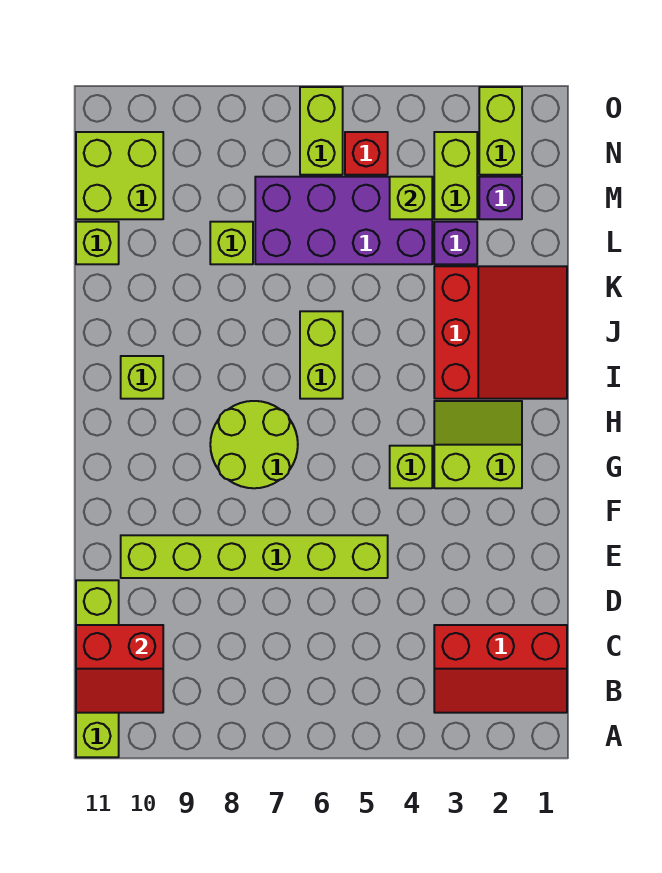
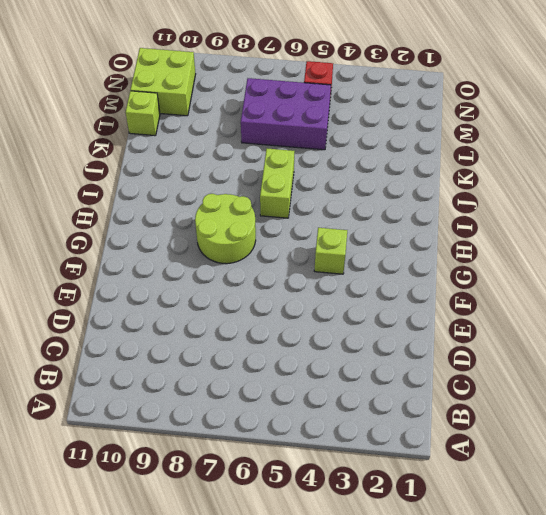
purple brick L5:M7 level 1 -> purple brick L4:M7 level 1
none -> lime brick A11:D11 level 1
none -> red slope B1:C3 level 1 top C
none -> lime brick E5:E10 level 1

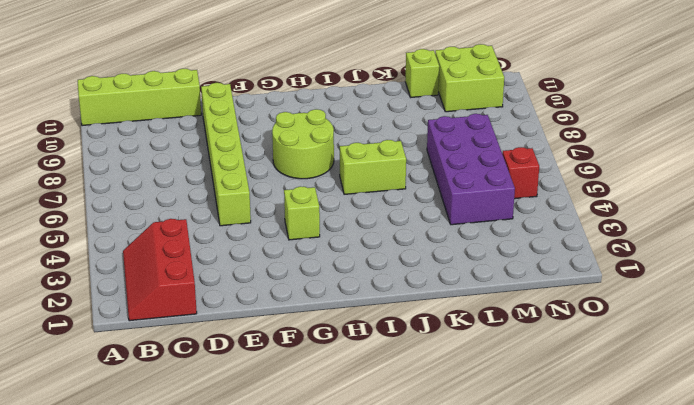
none -> lime slope G2:H3 level 1 top G
none -> red slope I1:K3 level 1 top 3
none -> lime brick I10 level 1

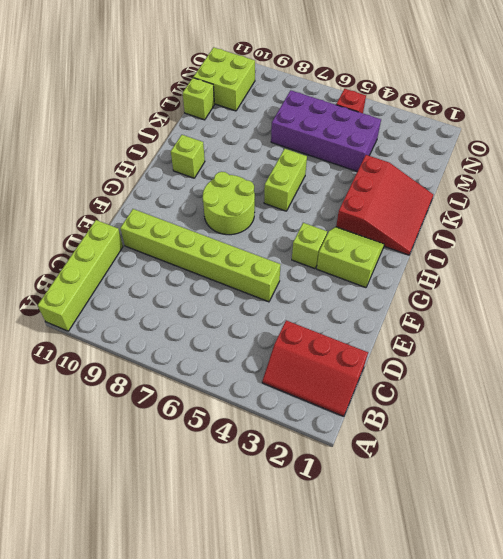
none -> purple brick L3 level 1
none -> lime brick L8 level 1
none -> purple brick M2 level 1

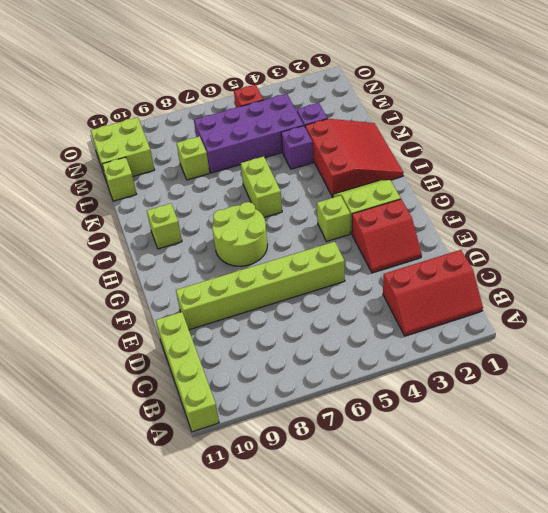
red slope E2:F3 level 1 top F -> red slope B10:C11 level 2 top C
purple brick K4 level 1 -> purple brick M2 level 1
none -> lime brick M3:N3 level 1
none -> lime brick N2:O2 level 1
none -> lime brick N6:O6 level 1

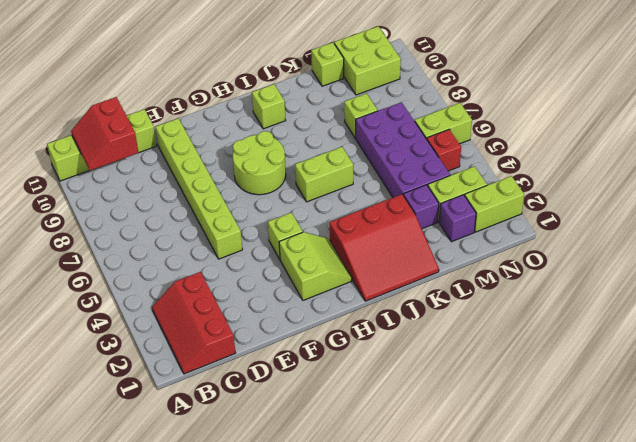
none -> lime brick M4 level 2

